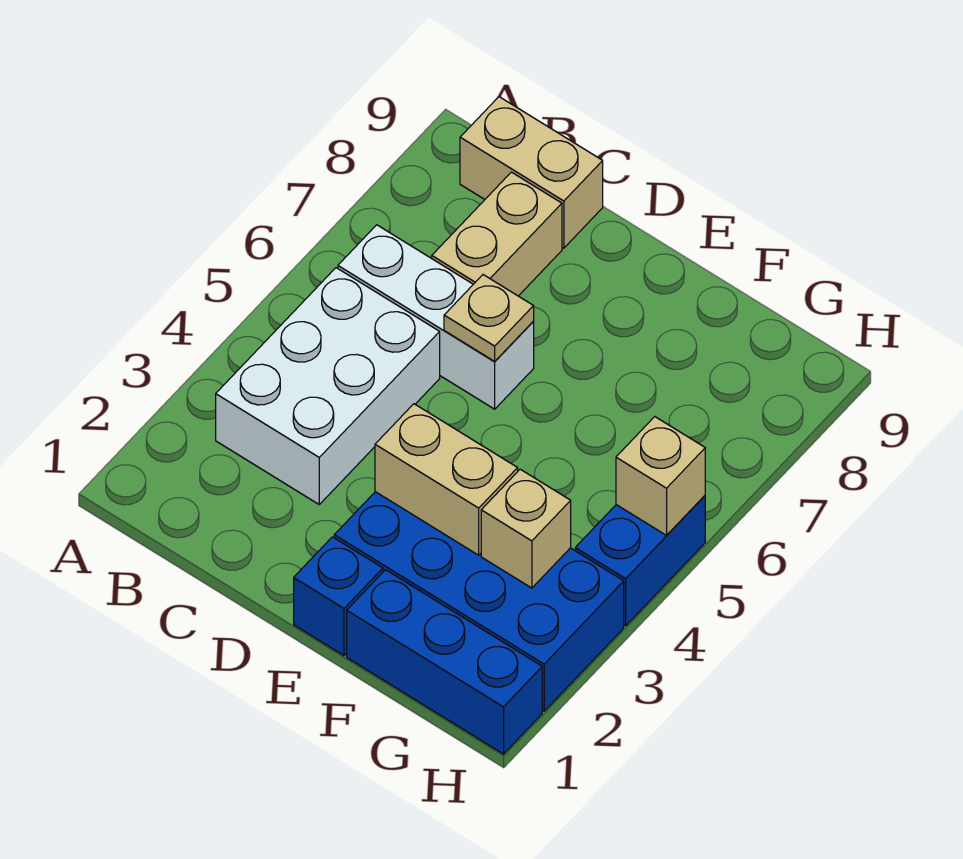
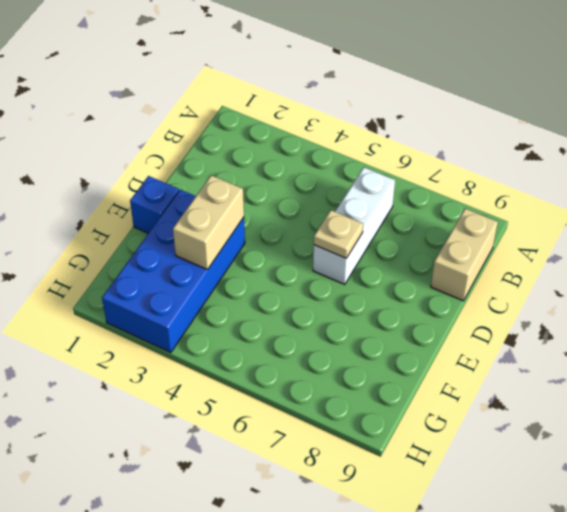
none -> white brick B3:C5 level 1
none -> tan brick C7:C8 level 1
none -> blue brick F1:H1 level 1

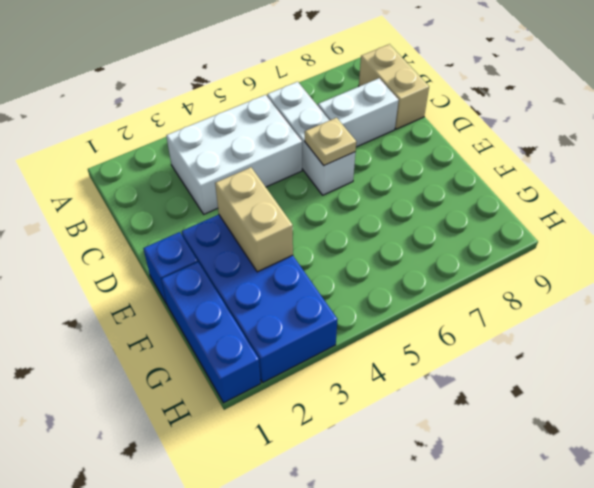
white brick C7:C8 level 1 -> tan brick C7:C8 level 1
none -> blue brick H4:H5 level 1
none -> tan brick G3 level 2
none -> tan brick H5 level 2

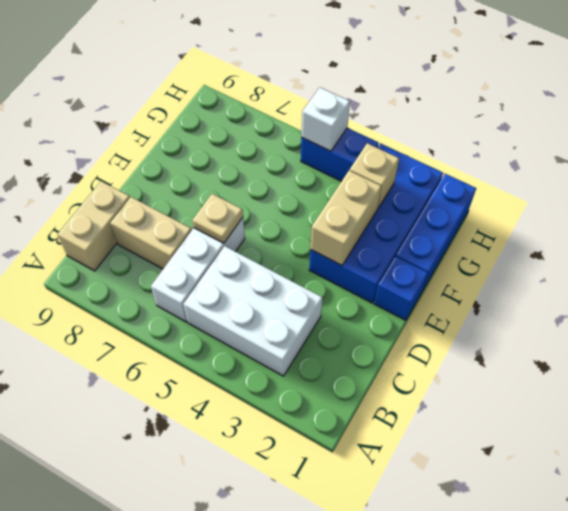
white brick H5 level 2 -> tan brick H5 level 2

